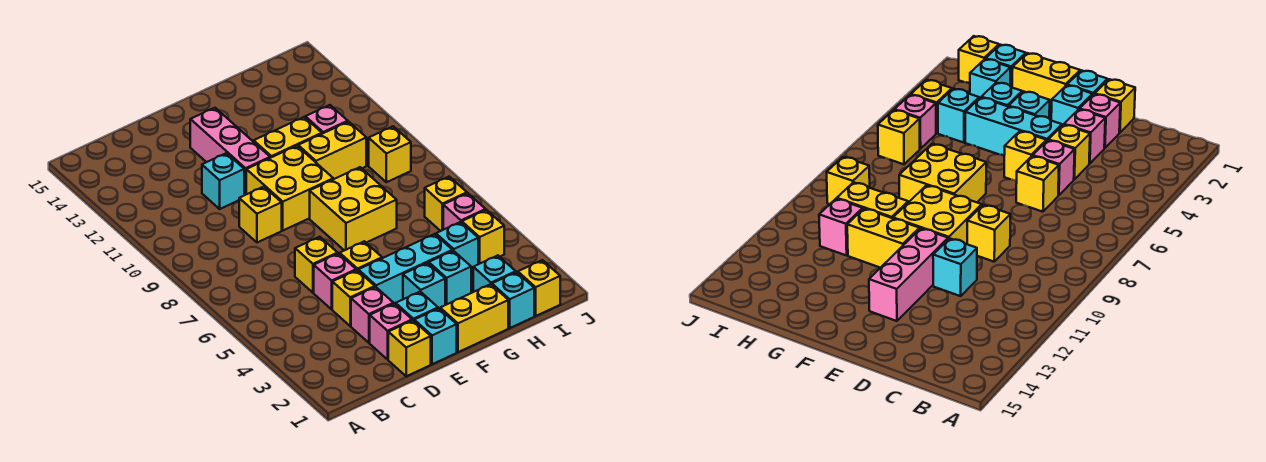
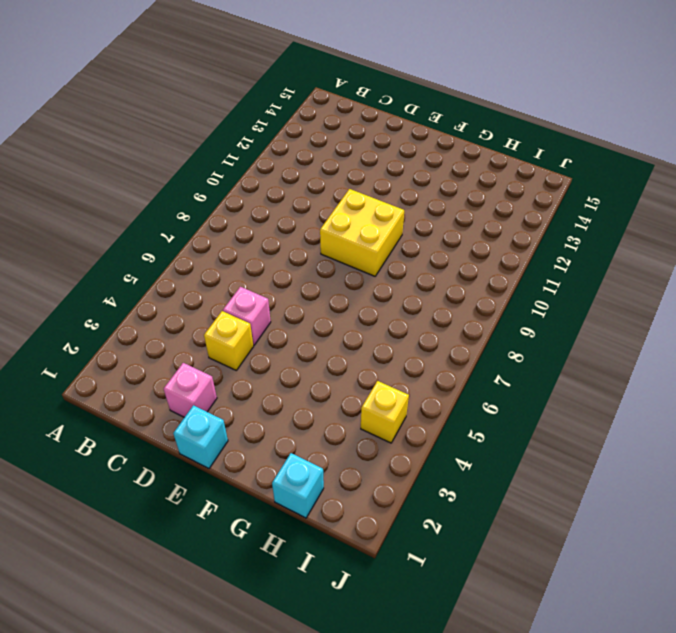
none -> yellow brick D1 level 1
none -> pink brick D3 level 1
none -> yellow brick D6 level 1

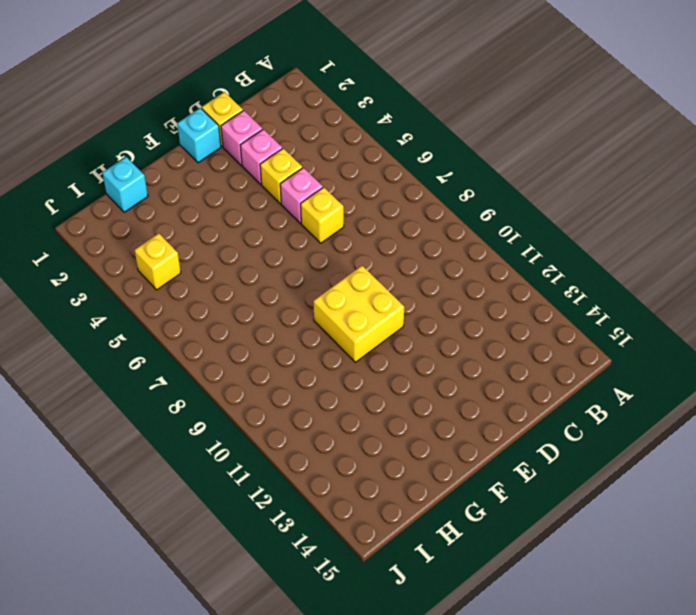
none -> yellow brick D9 level 1
none -> cyan brick D11 level 1
none -> cyan brick E2 level 1

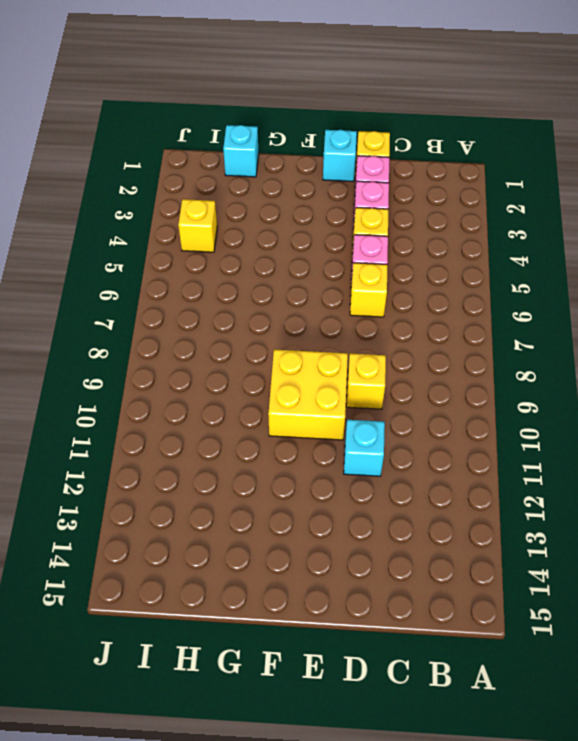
none -> cyan brick E2 level 1
none -> cyan brick E4:G4 level 1
none -> yellow brick E5 level 1

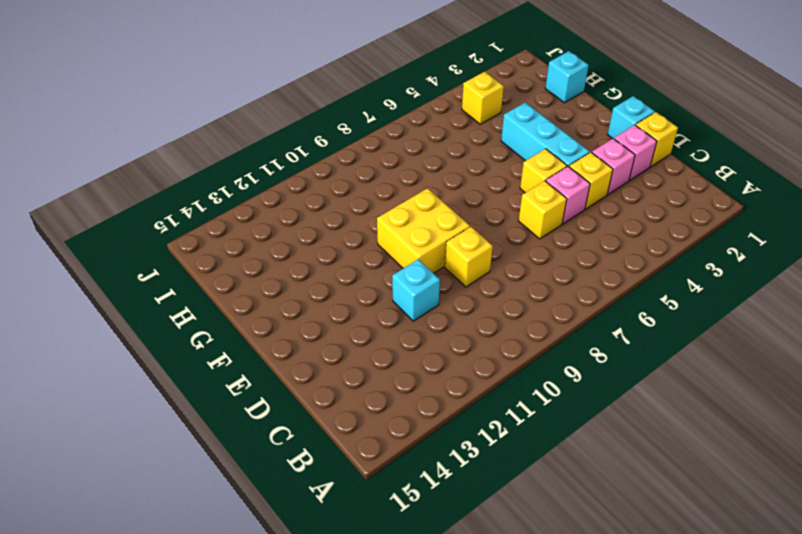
none -> cyan brick E2 level 1
none -> pink brick E11:E13 level 1
none -> yellow brick F1:G1 level 1

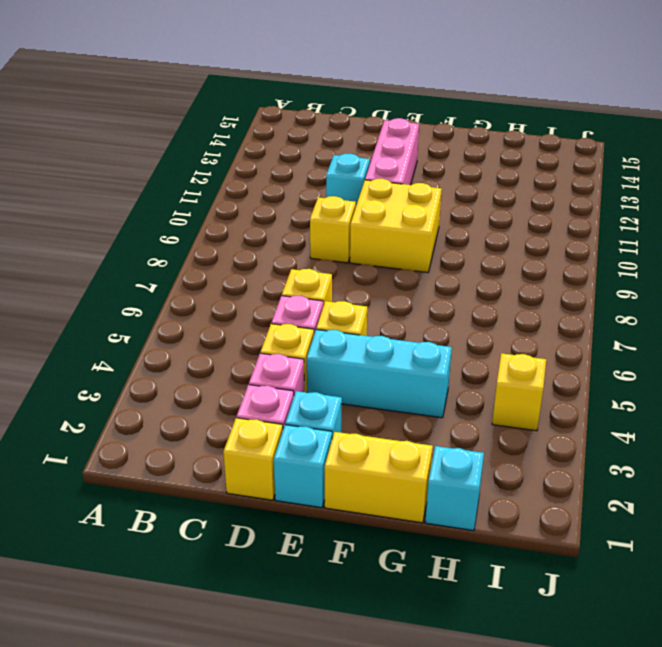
none -> cyan brick F3 level 1
none -> yellow brick F7:G8 level 1
none -> yellow brick F11:G11 level 1

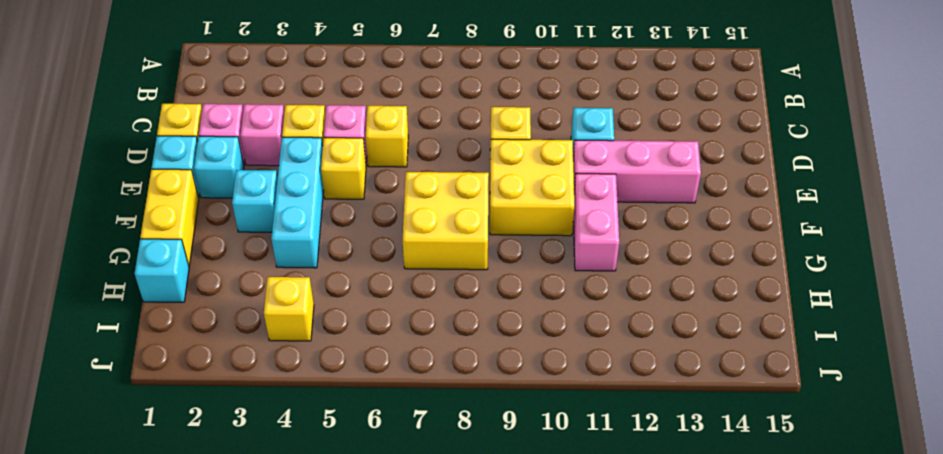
pink brick F11:G11 level 1 -> yellow brick F11:G11 level 1
none -> cyan brick G3 level 1
none -> yellow brick G10:H10 level 1
none -> cyan brick H2 level 1

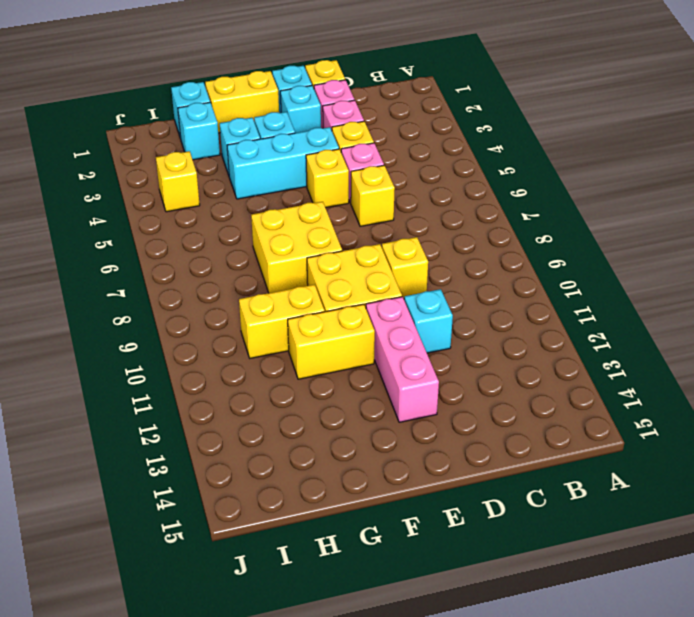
none -> cyan brick H4 level 1
none -> pink brick H11 level 1
none -> yellow brick I1 level 1

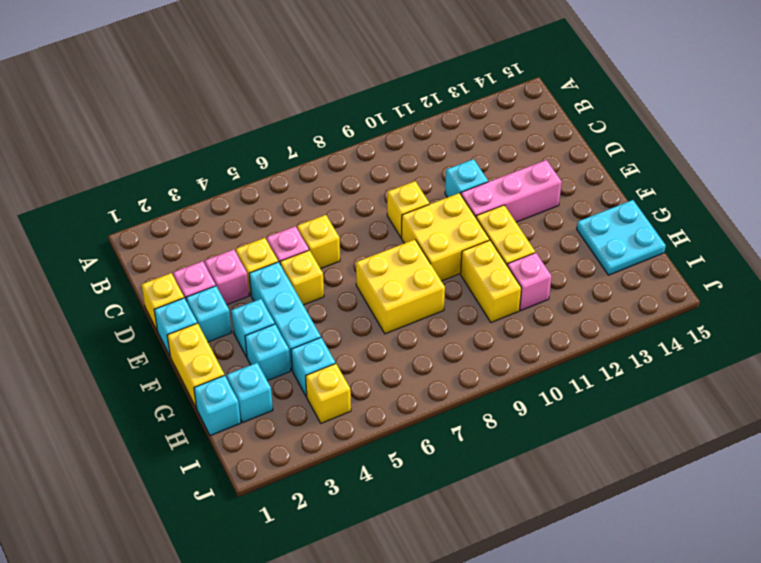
cyan plate G14:H15 level 1 -> none
none -> yellow brick I1 level 1
none -> pink brick I5 level 1
none -> yellow brick I6 level 1

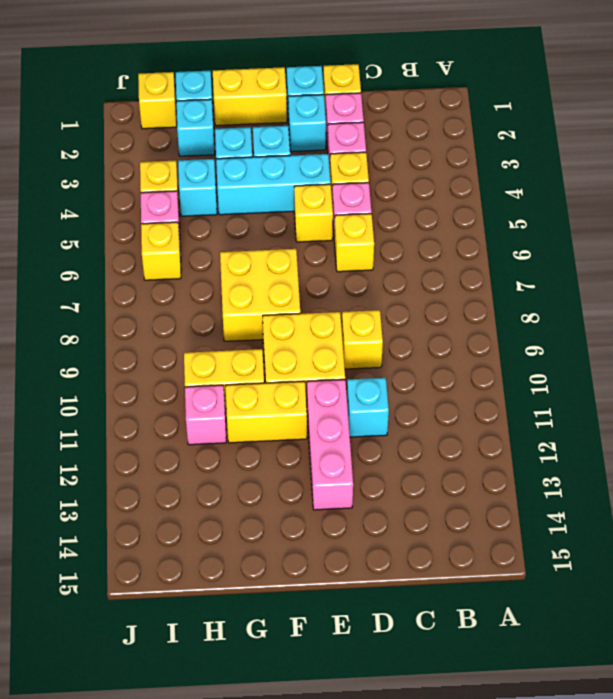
none -> yellow brick I9 level 1

